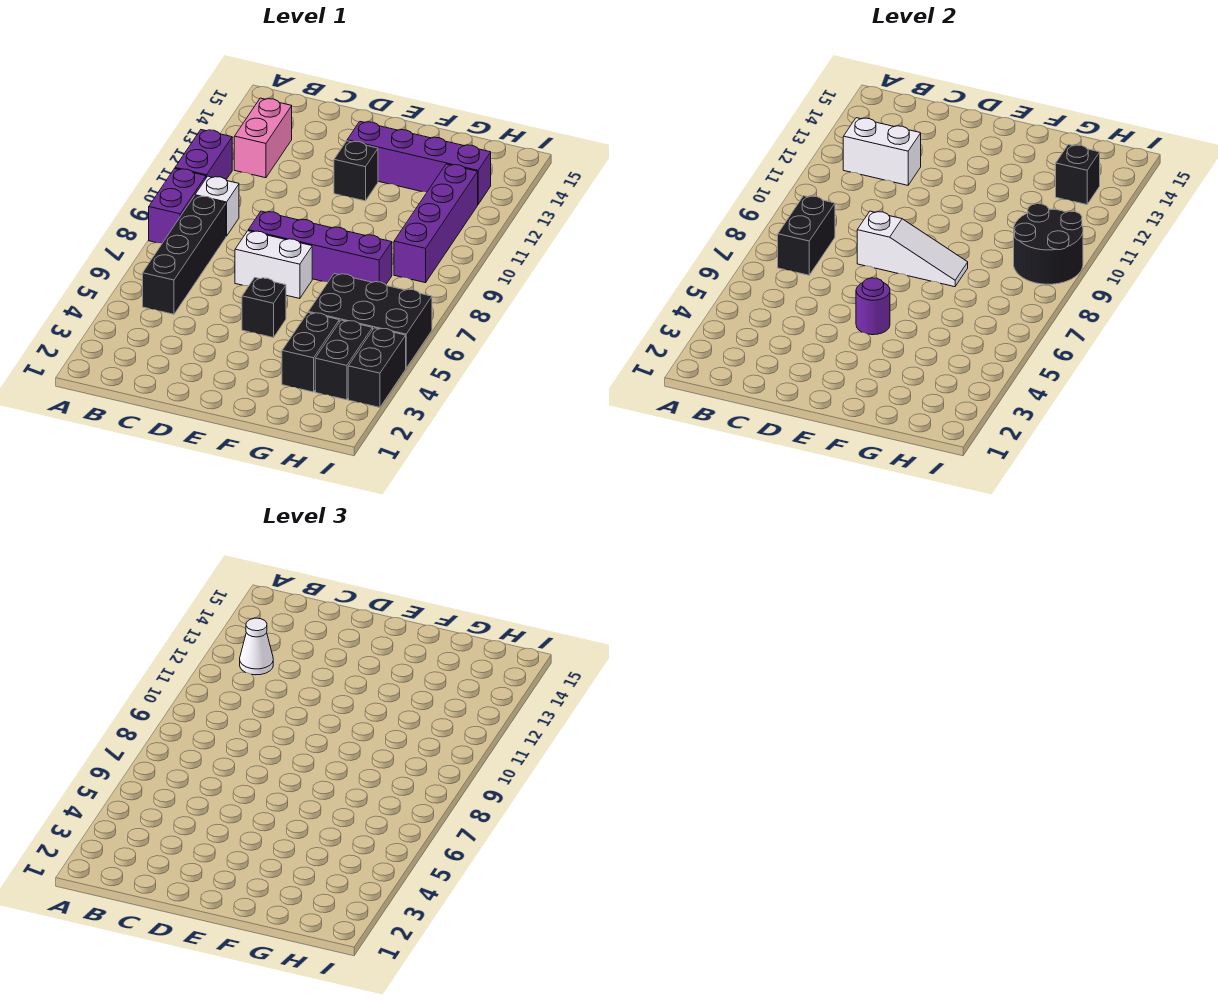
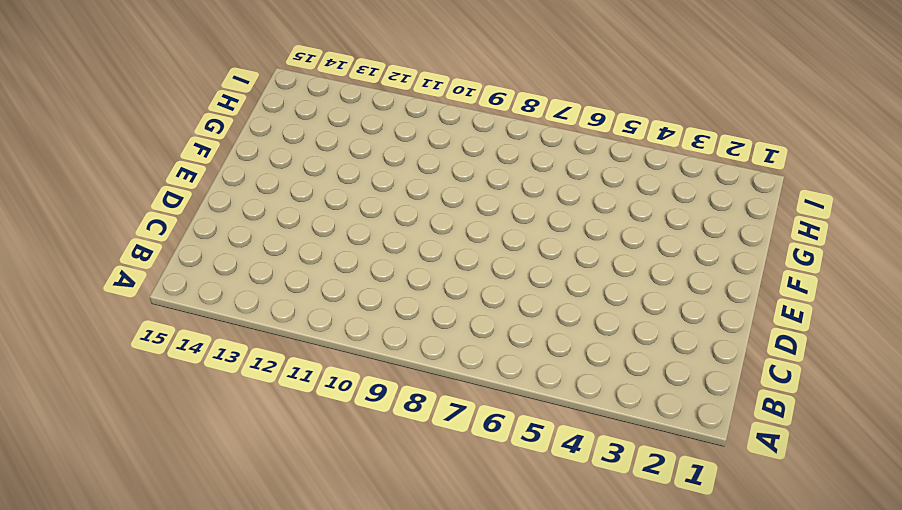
none -> purple brick A8:A9 level 1
none -> purple brick A10:A11 level 1
none -> black brick B5:B8 level 1

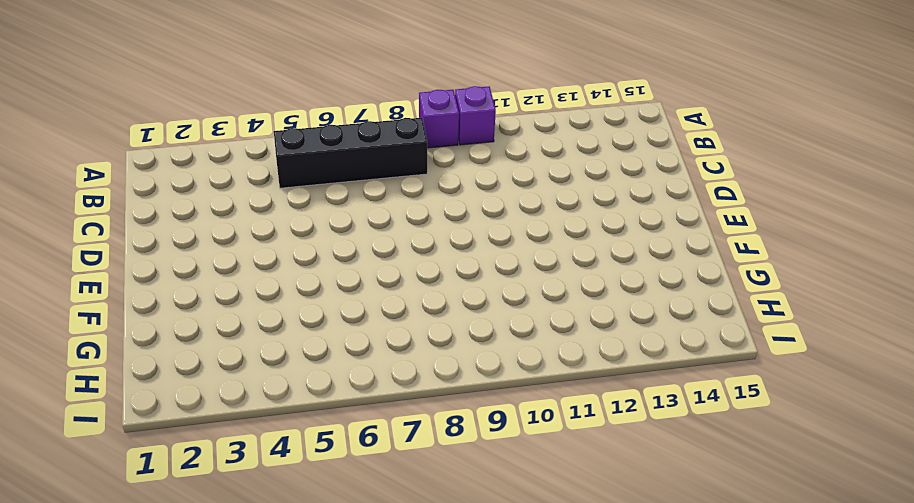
purple brick A9 level 1 -> purple brick A8:A9 level 1
purple brick A10 level 1 -> purple brick A10:A11 level 1
none -> white brick B9 level 1
none -> pink brick B12:B13 level 1
none -> white brick D7:E7 level 1

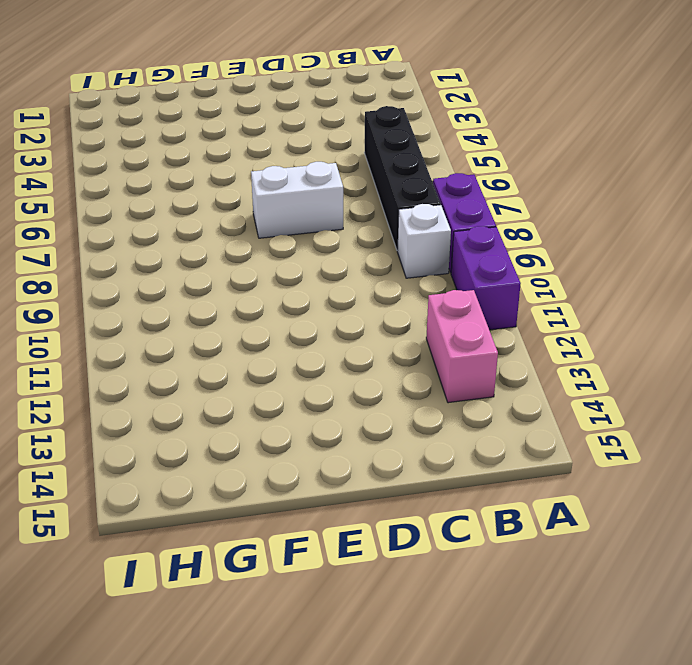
none -> purple brick D8:G8 level 1
none -> black brick E5 level 1
none -> black brick E12 level 1

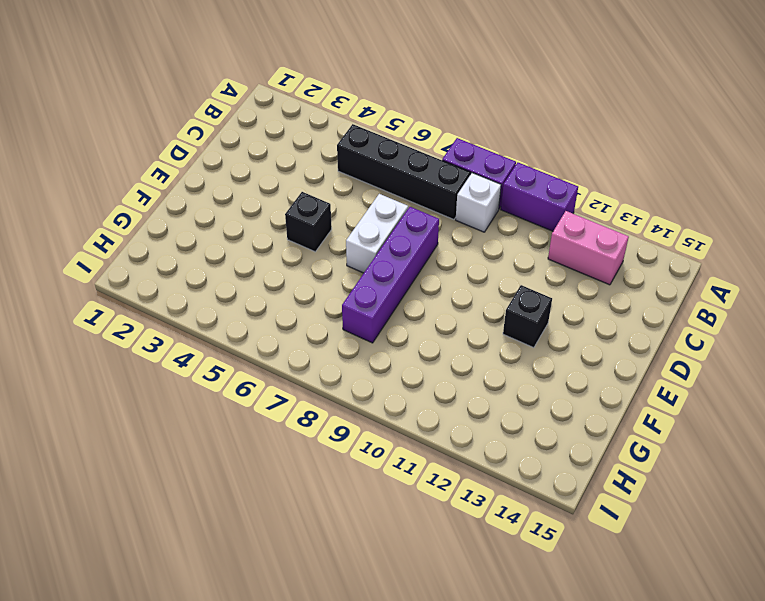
none -> purple brick E13:H13 level 1
none -> black brick G3:G4 level 1
none -> black brick G5:I6 level 1

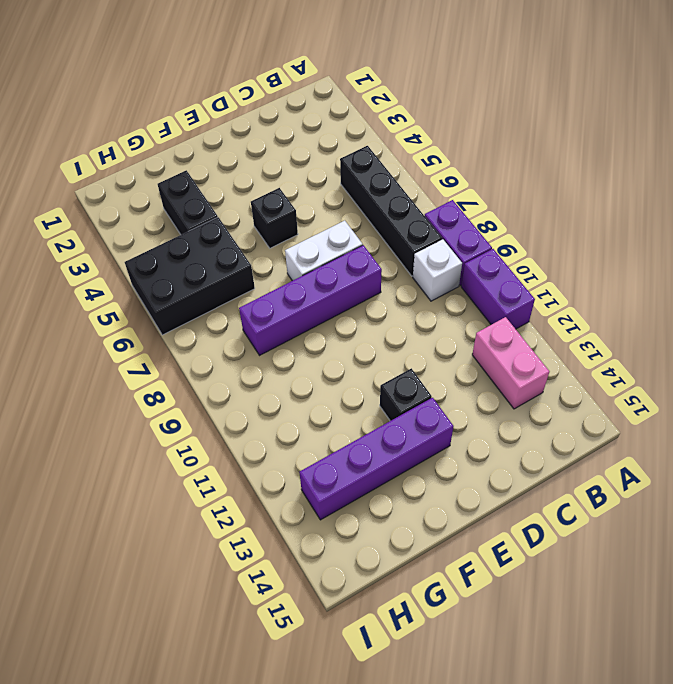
none -> black brick H3:H4 level 1
none -> purple brick H9:H12 level 1
none -> black brick I3:I4 level 1

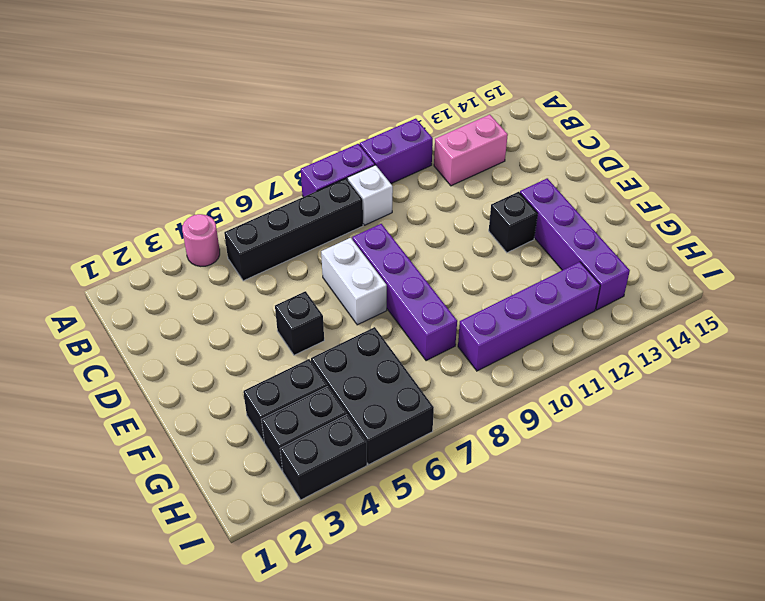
pink round brick A4 level 1 -> none
none -> black brick B7:B8 level 2
none -> white brick B12:C12 level 2
none -> white slope D8:F8 level 2 top D

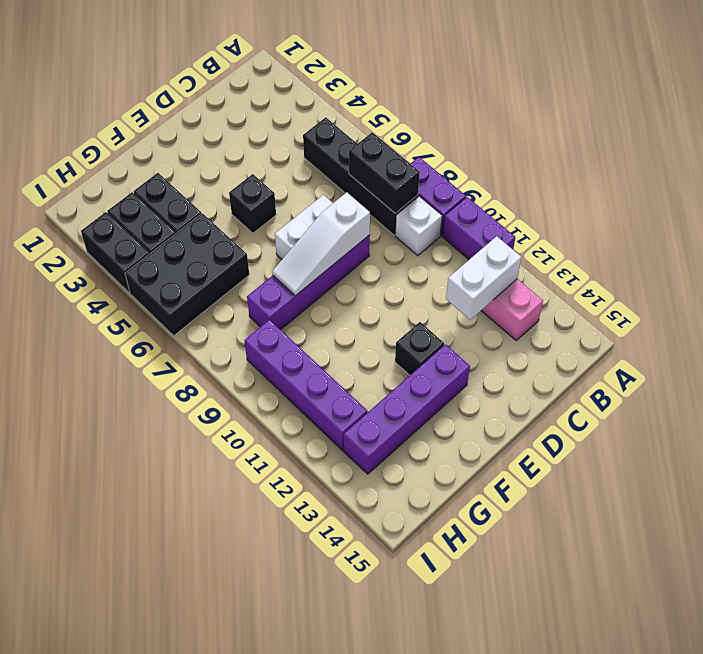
none -> purple round brick E5 level 2
none -> black round brick H9:I10 level 2
none -> black brick H13 level 2

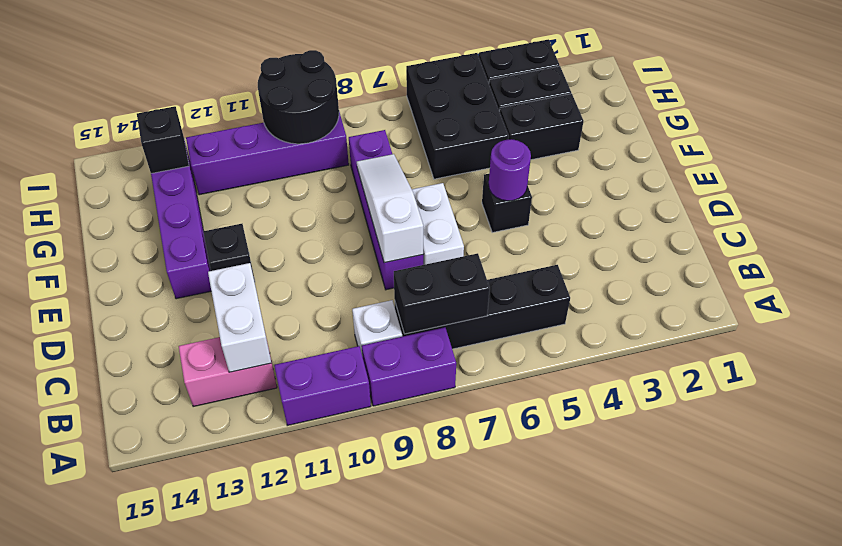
none -> white cone B12 level 3

